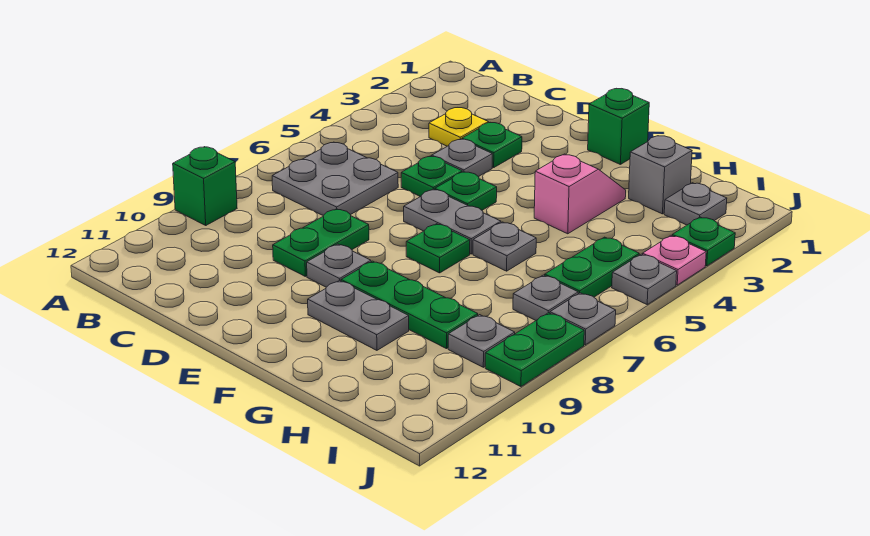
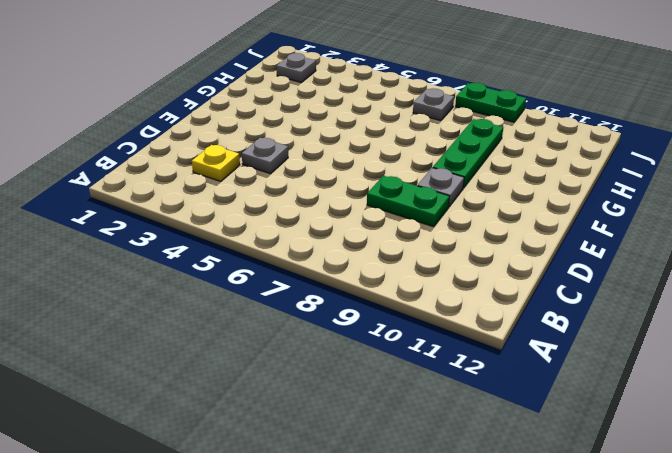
none -> green brick A9 level 1
none -> grey plate B6:C7 level 1
none -> green plate D3 level 1

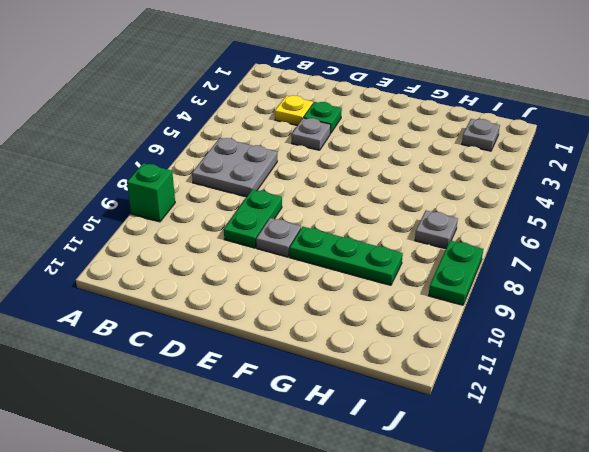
none -> green plate D5 level 1
none -> green plate E5 level 1
none -> grey plate E6:F6 level 1

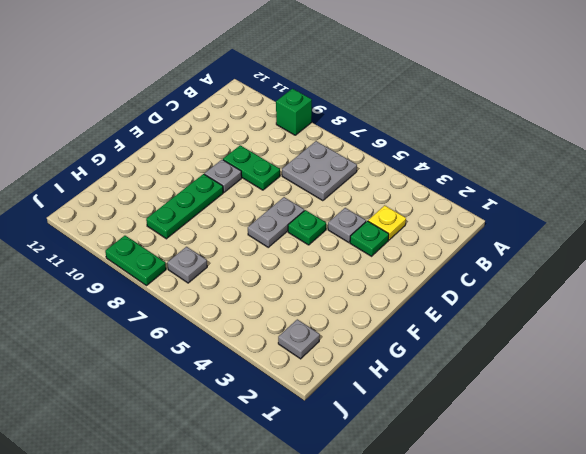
none -> green plate D5 level 1
none -> green brick F1 level 1
none -> green plate F7 level 1

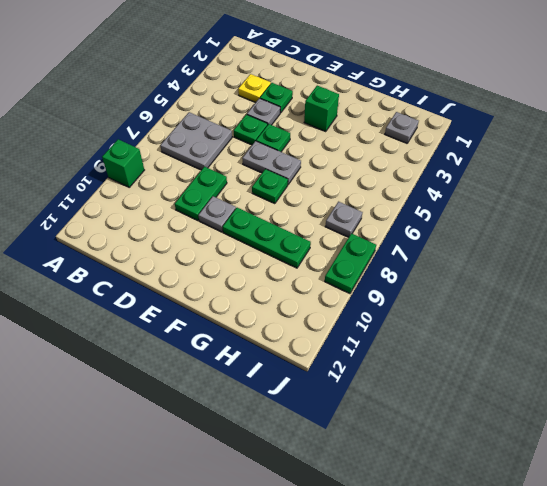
green brick F3 level 1 -> green brick F1 level 1
none -> grey plate F10:G10 level 1
none -> pink slope G3:G4 level 1 top 4
none -> grey plate G6 level 1

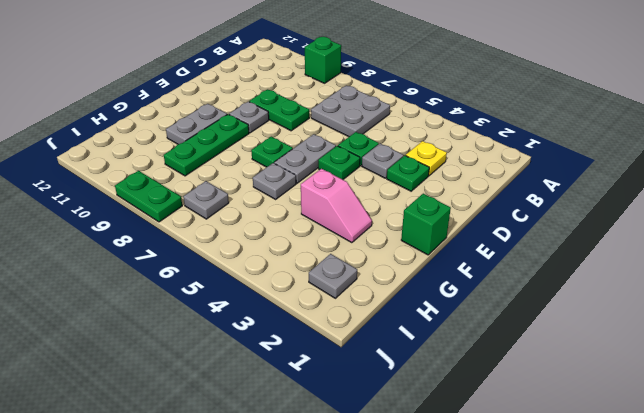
none -> grey brick H2 level 1
none -> green plate I5:I6 level 1
none -> grey plate I9 level 1

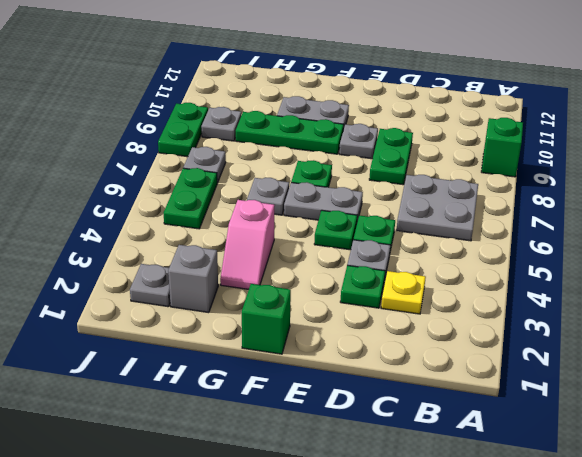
none -> green plate J3 level 1
none -> pink plate J4 level 1
none -> grey plate J5 level 1

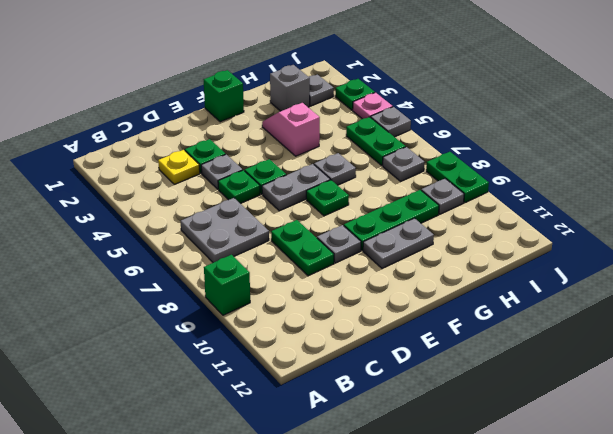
none -> grey plate J7 level 1

